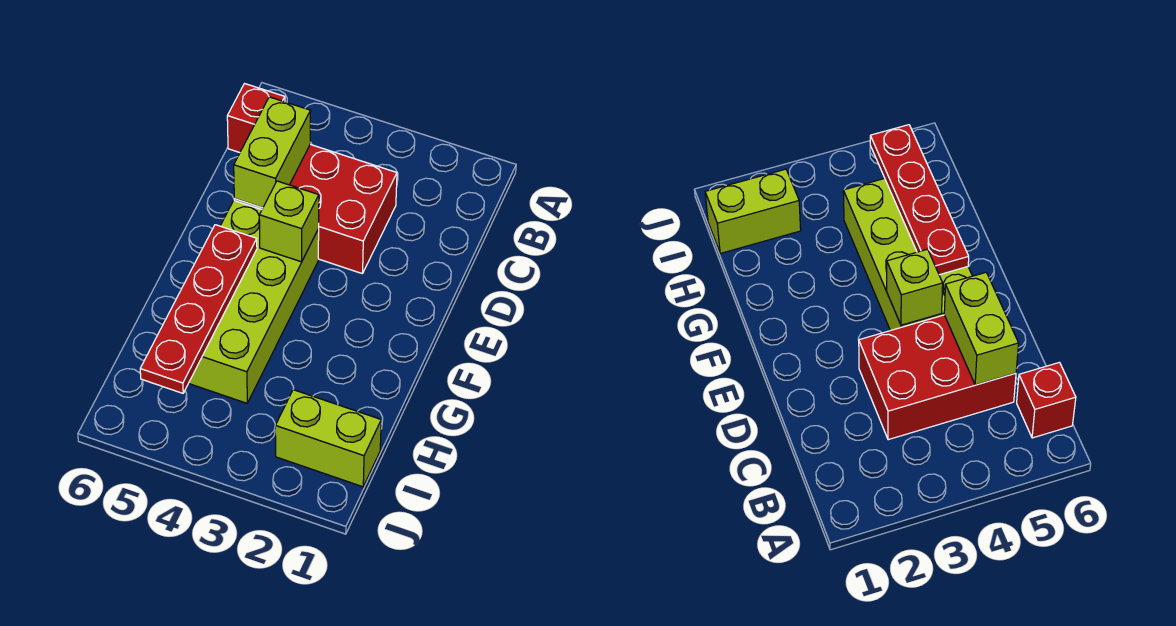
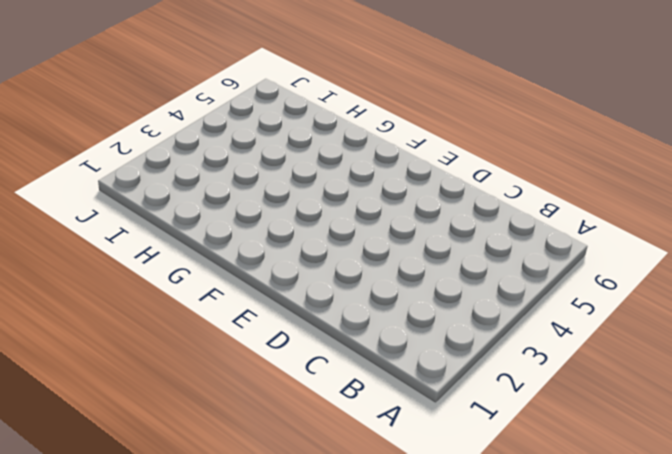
none -> red brick B6 level 1
none -> red brick C3:D5 level 1

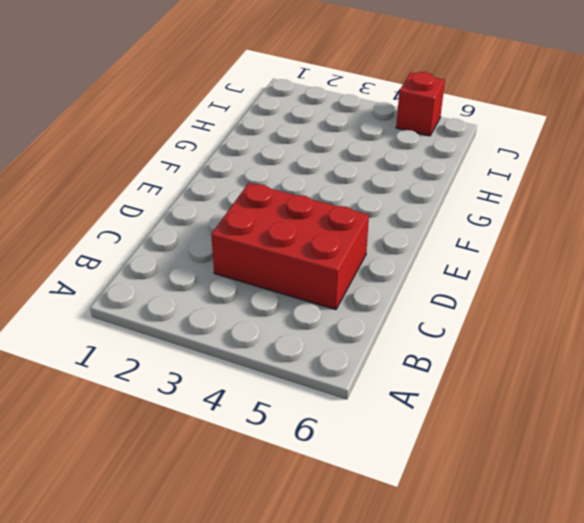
red brick J5 level 1 -> red brick B6 level 1
none -> lime brick E4:H5 level 1
none -> lime brick I1:I2 level 1

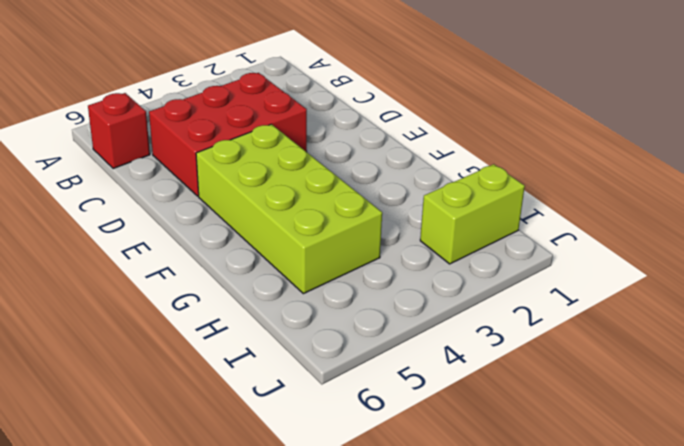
none -> lime brick C5:D5 level 2
none -> lime brick E4 level 2

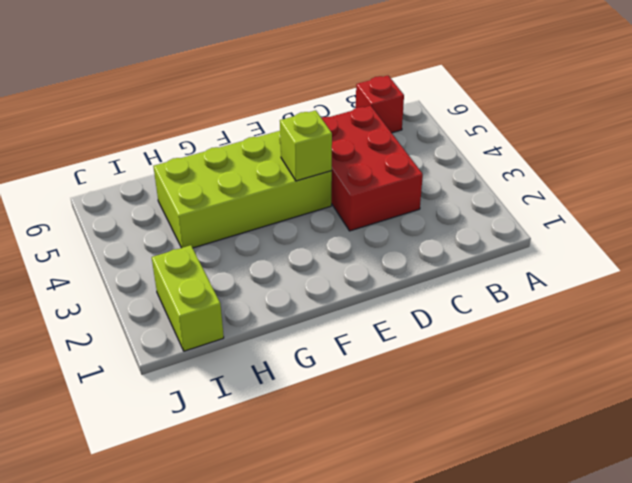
none -> lime brick C5:D5 level 2
none -> red plate F5:I5 level 2

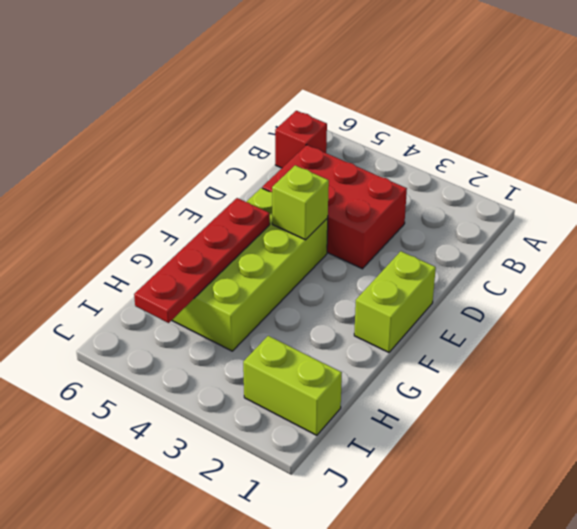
lime brick E1:F1 level 1 -> lime brick C5:D5 level 2

